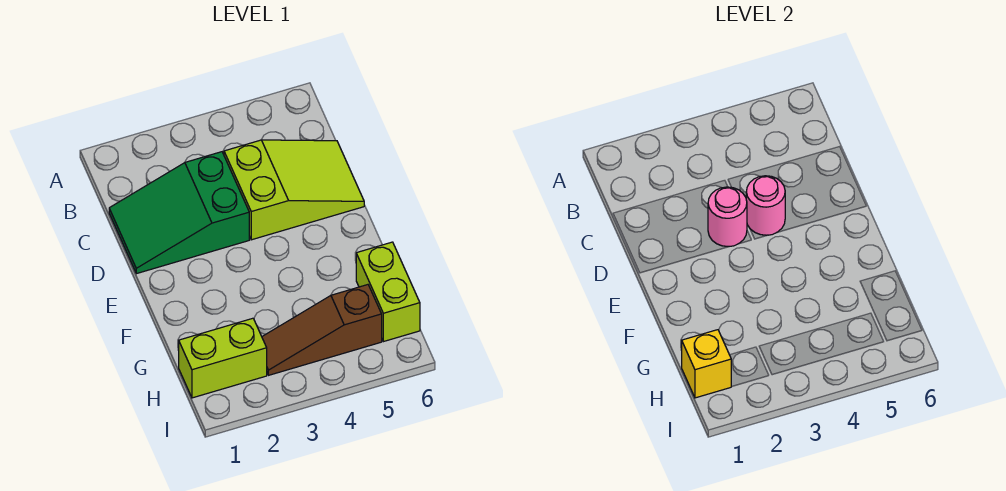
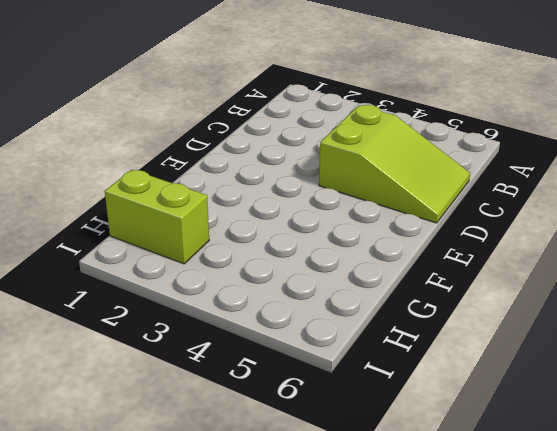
none -> green slope C1:D3 level 1 top 3
none -> lime brick G6:H6 level 1

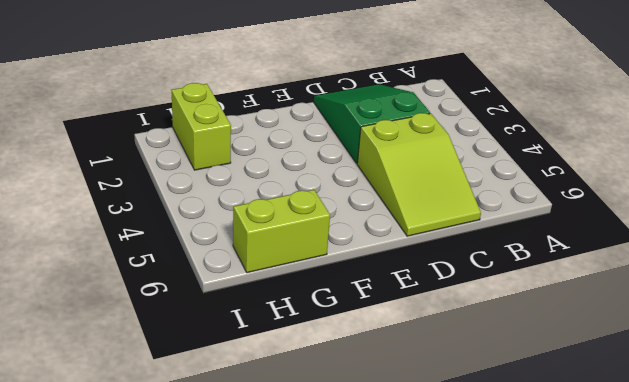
none -> brown slope H3:H5 level 1 top 5
none -> pink round brick D3 level 2

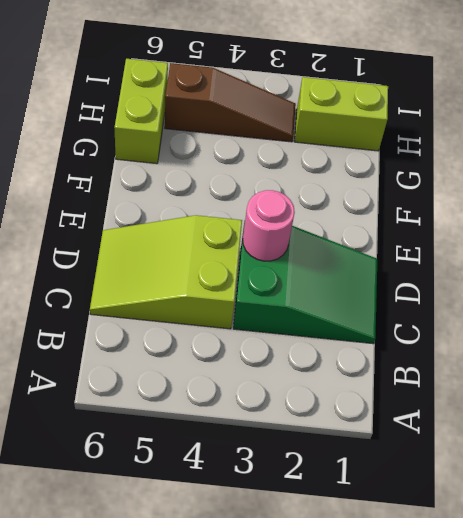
none -> pink round brick D4 level 2
none -> yellow brick H1 level 2

